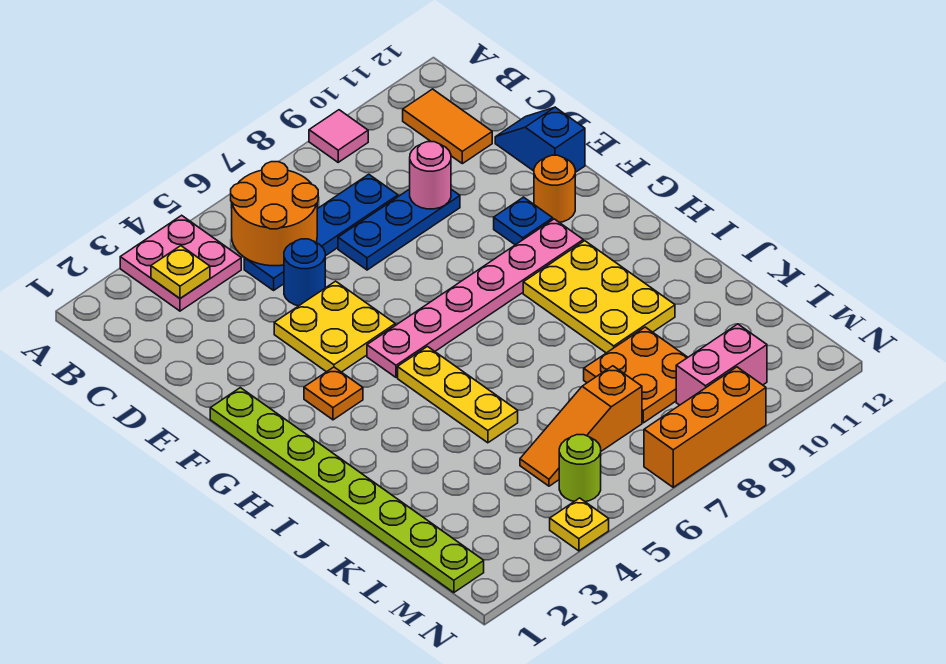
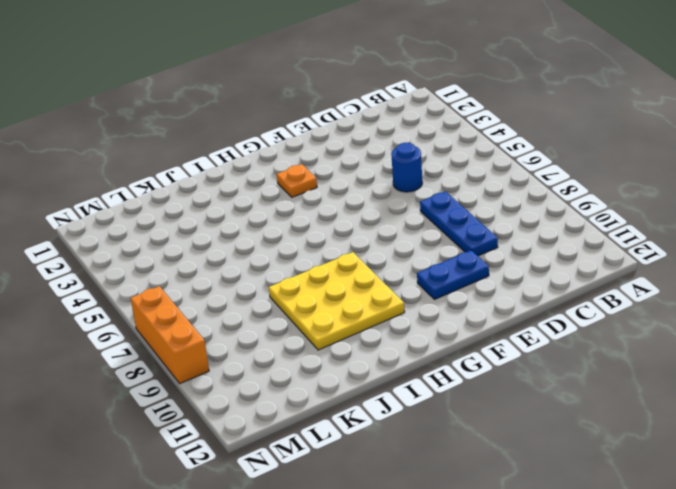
blue plate E10:F10 level 1 -> blue plate F10 level 1
yellow plate H8:J10 level 1 -> yellow plate H9:J10 level 1
none -> pink plate A3:B4 level 1
none -> pink tile A9 level 1
none -> orange tile B11:C11 level 1

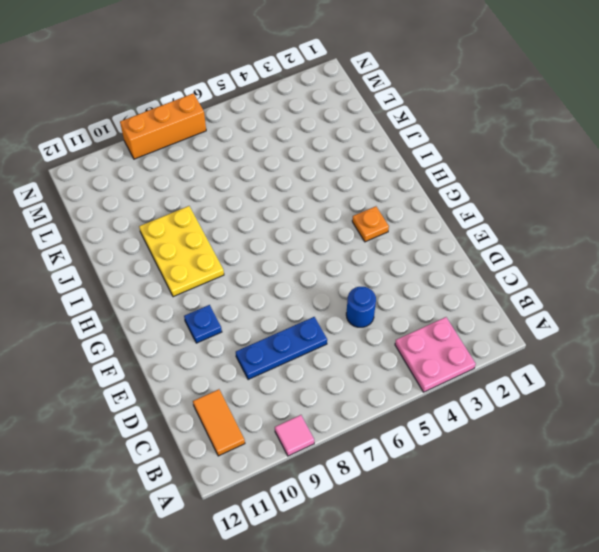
none -> blue plate C5:C8 level 1
none -> blue slope D12:E12 level 1 top E
none -> yellow plate E4:F5 level 1

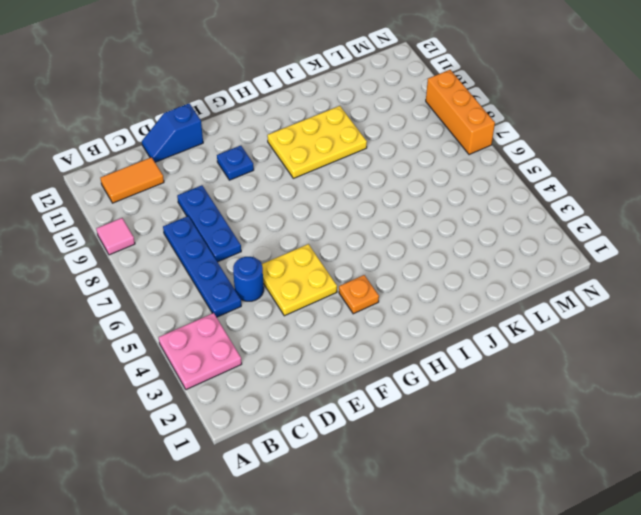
none -> lime plate F1:M1 level 1
none -> orange round brick F11 level 1
none -> pink plate G5:G10 level 1

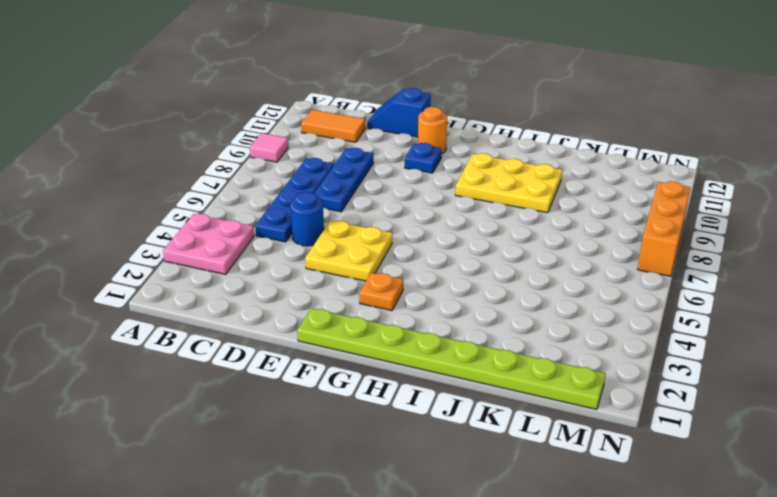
none -> pink plate G5:G10 level 1
none -> yellow plate H5:J5 level 1
none -> orange plate K8:L9 level 1

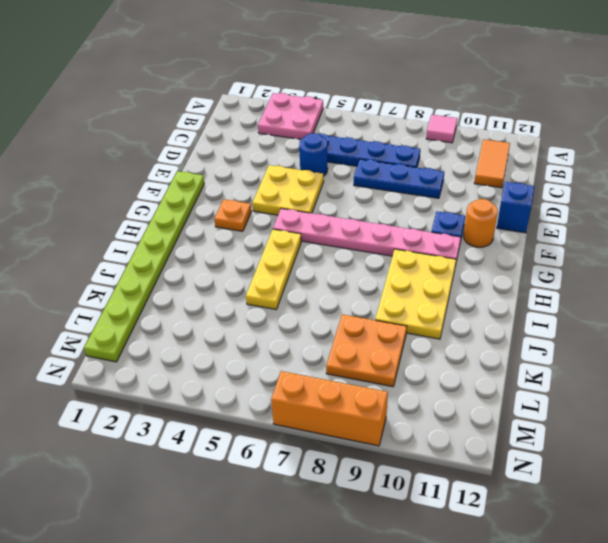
none -> orange slope L5:L7 level 1 top 7
none -> lime round brick M5 level 1
none -> pink brick M9:M10 level 1

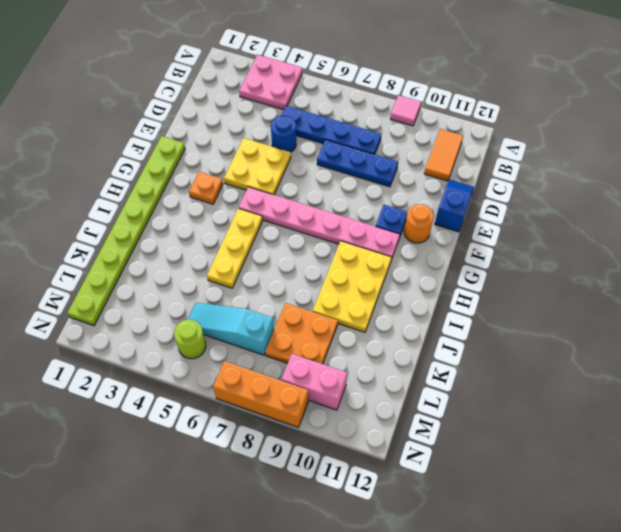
cyan slope L5:L7 level 1 top 7 -> orange slope L5:L7 level 1 top 7
none -> yellow plate N4 level 1
none -> yellow plate B3 level 2
none -> orange round brick B5:C6 level 2

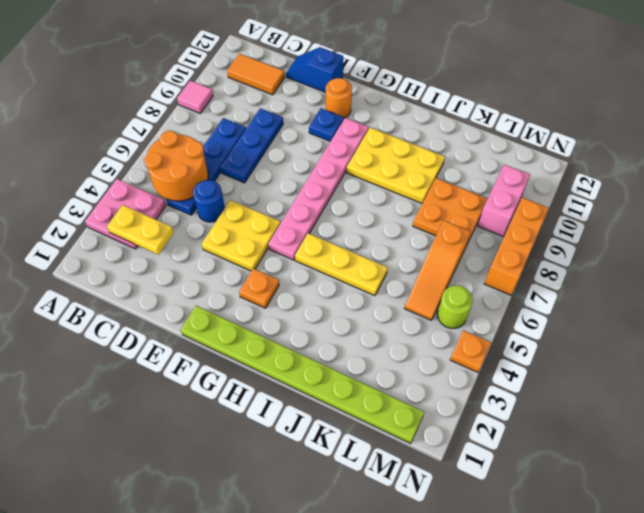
yellow plate B3:C3 level 2 -> yellow plate B3 level 2
orange plate N4 level 1 -> yellow plate N4 level 1
none -> pink round brick D9 level 2

